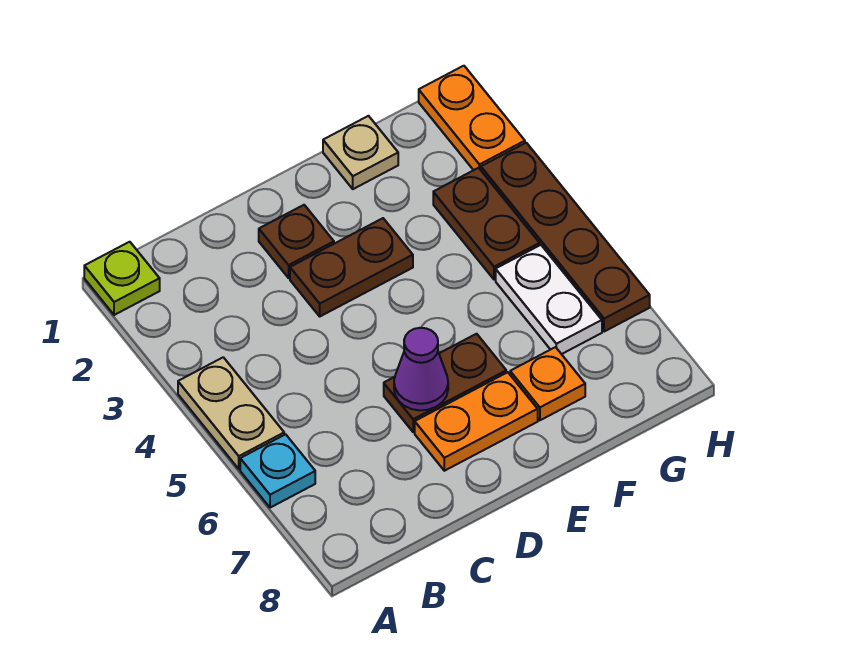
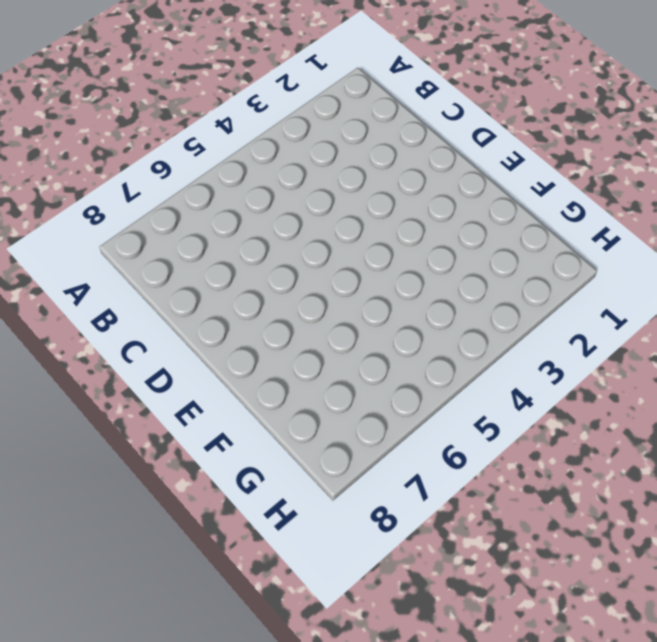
none -> lime plate A1 level 1
none -> tan plate A4:A5 level 1
none -> cyan plate A6 level 1

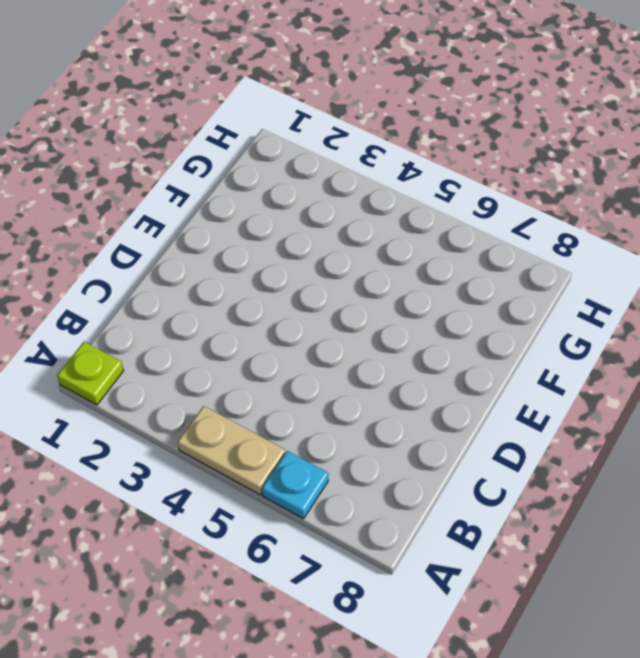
none -> brown plate D2 level 1
none -> brown plate D3:E3 level 1
none -> brown plate D6:E6 level 1

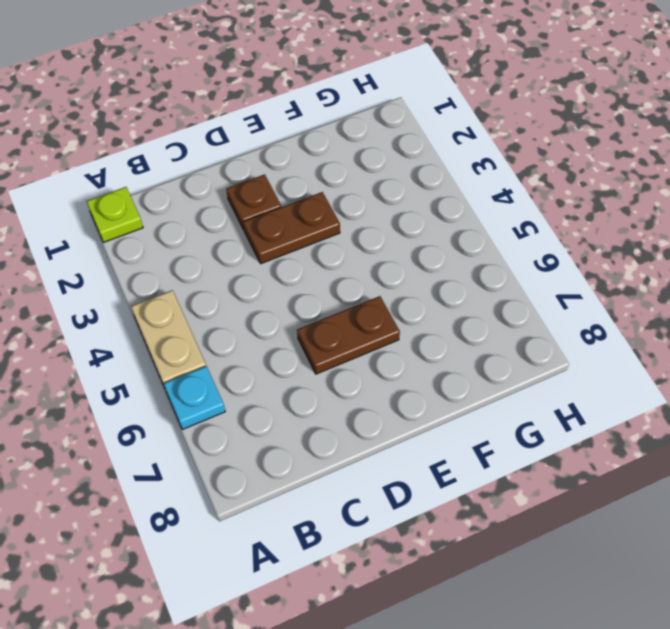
none -> orange plate D7:E7 level 1
none -> tan plate F1 level 1
none -> orange plate F7 level 1

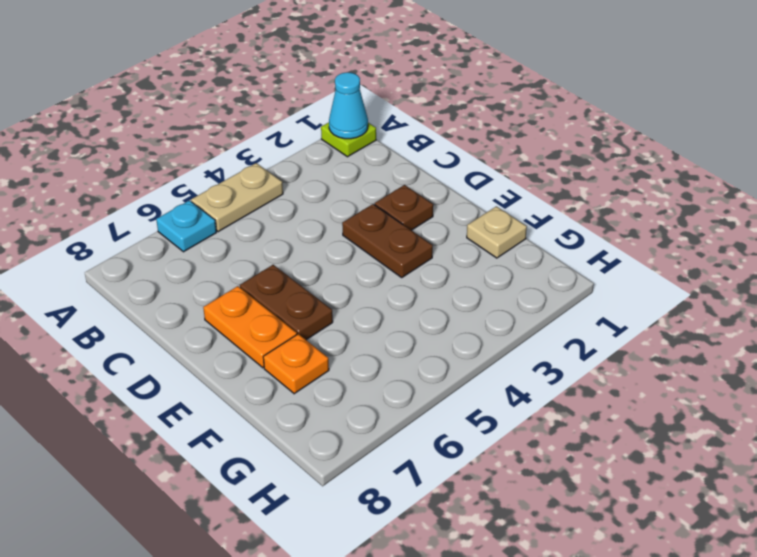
cyan cone A1 level 2 -> none
none -> brown plate G3:G4 level 1
none -> white plate G5:G6 level 1
none -> orange plate H1:H2 level 1

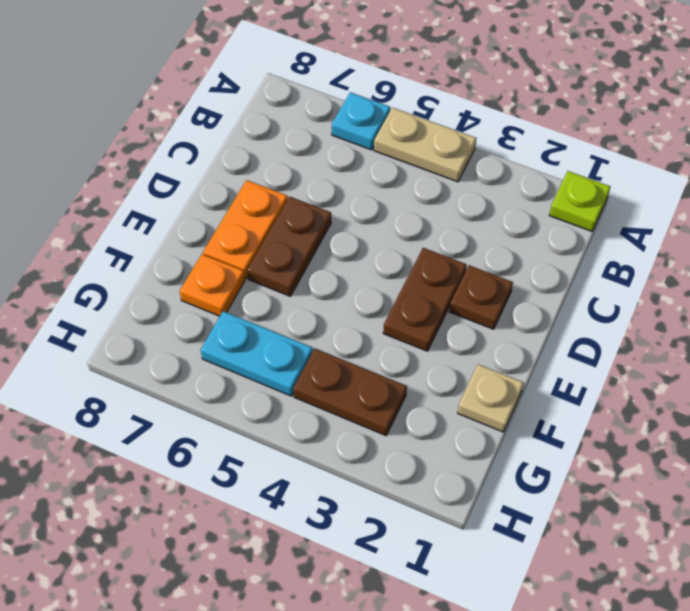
cyan plate G5:G6 level 1 -> white plate G5:G6 level 1
none -> orange plate H1:H2 level 1
none -> brown plate H3:H6 level 1
none -> purple cone D6 level 2

